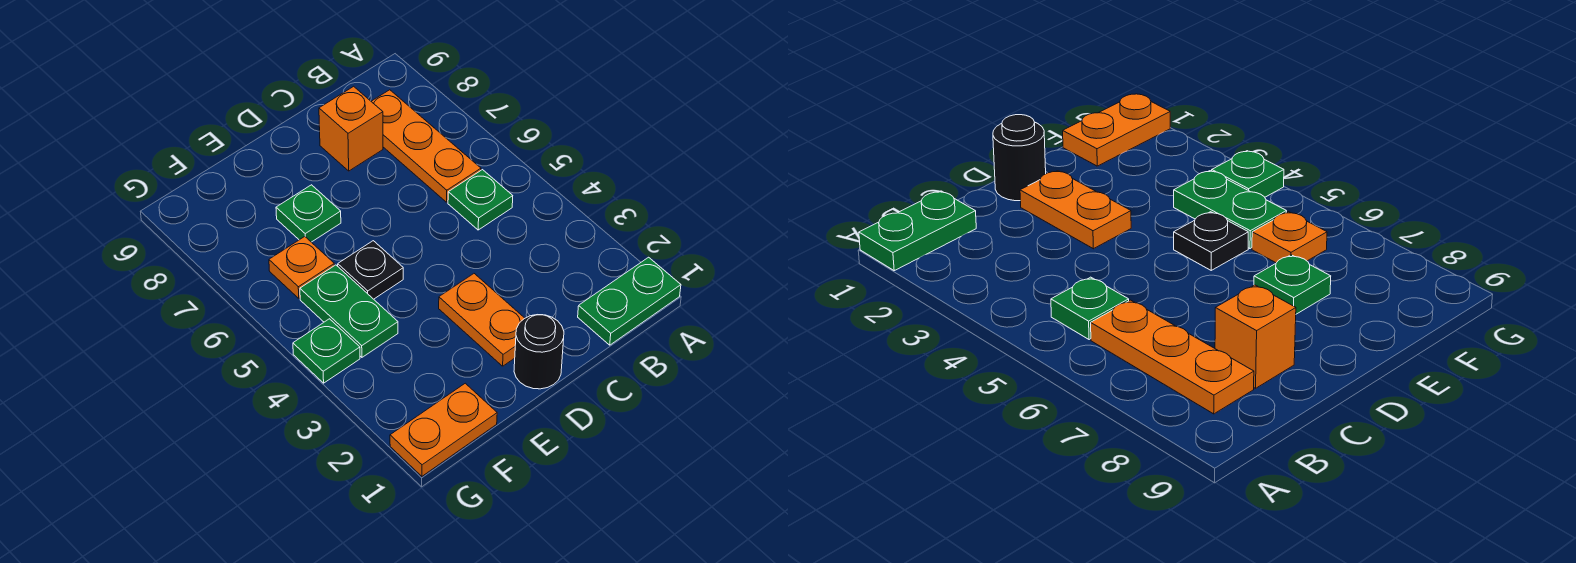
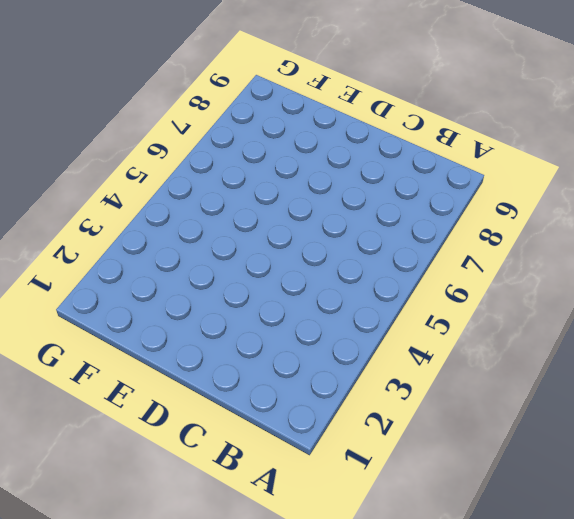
none -> green plate A1:B1 level 1
none -> green plate B5 level 1
none -> orange plate B6:B8 level 1

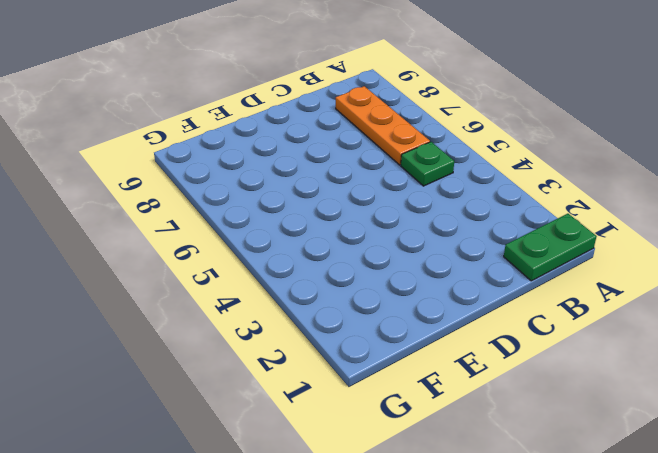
none -> orange brick C8 level 1
none -> black round brick D1 level 1
none -> orange plate D2:D3 level 1

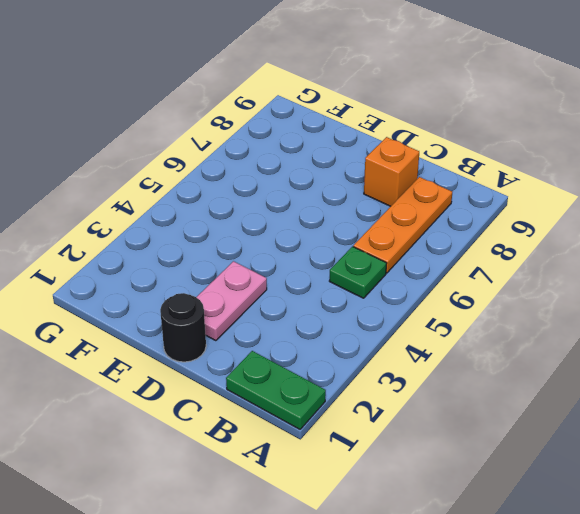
pink plate D2:D3 level 1 -> orange plate D2:D3 level 1
none -> black plate E5 level 1
none -> green plate E7 level 1
none -> orange plate F1:G1 level 1

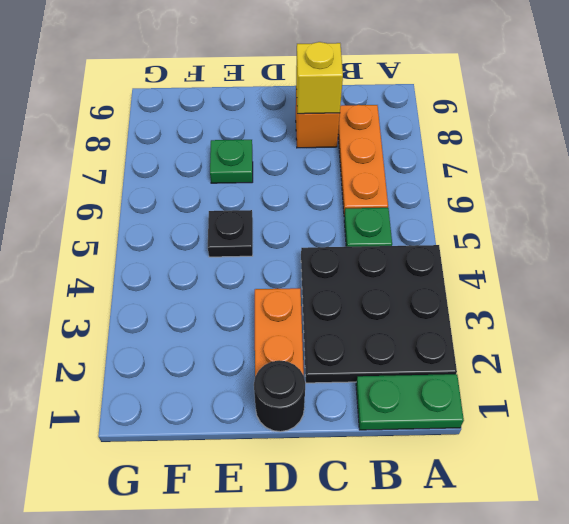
black plate A2:C4 level 1 -> none
yellow brick C8 level 2 -> none
none -> orange plate F1:G1 level 1
none -> green plate F4:F5 level 1
none -> orange plate F6 level 1

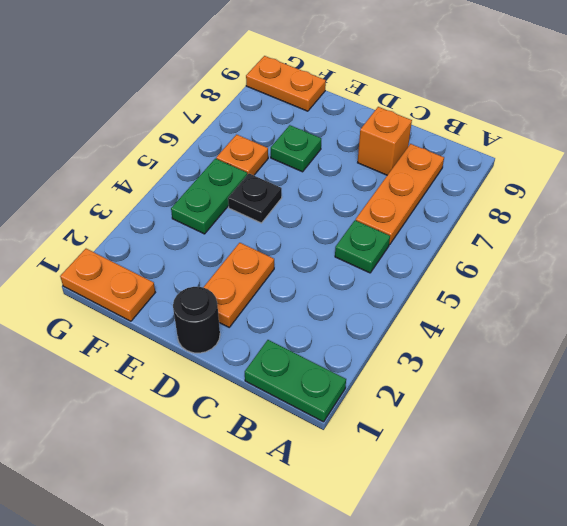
orange plate F9:G9 level 1 -> none
none -> green plate G4 level 1

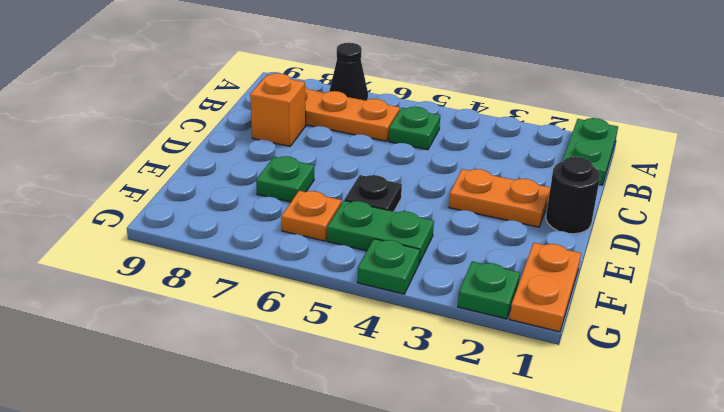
black cone A7 level 1 -> none
green plate G2 level 1 -> none

